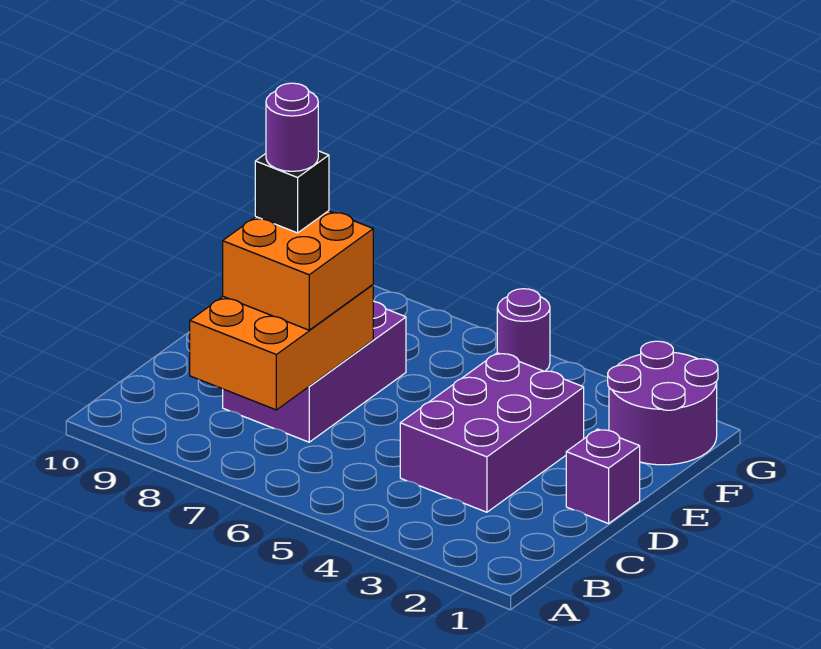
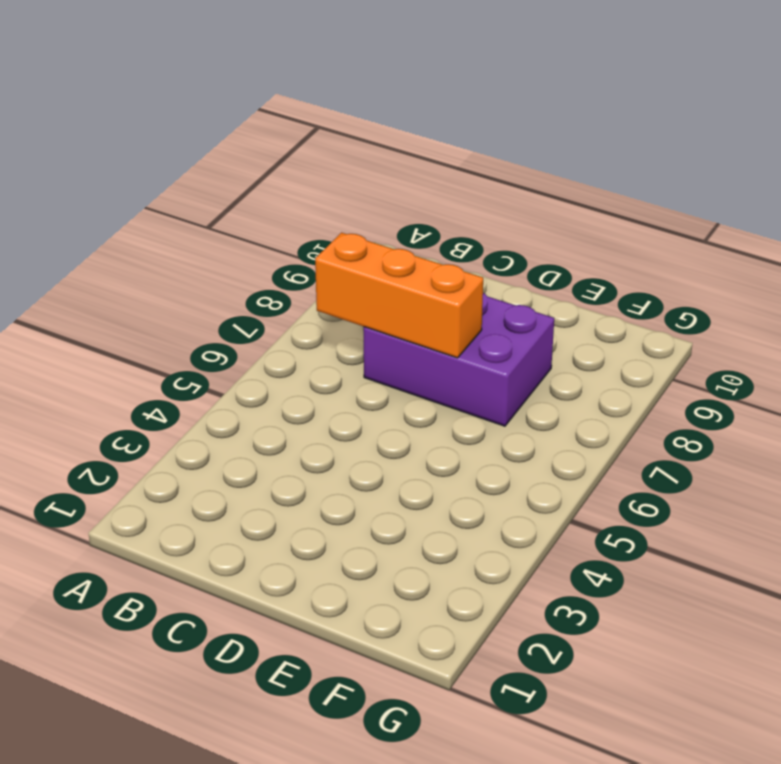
orange brick B7:D7 level 2 -> orange brick B7:D8 level 2
none -> purple brick C3:E4 level 1
none -> purple brick D1 level 1

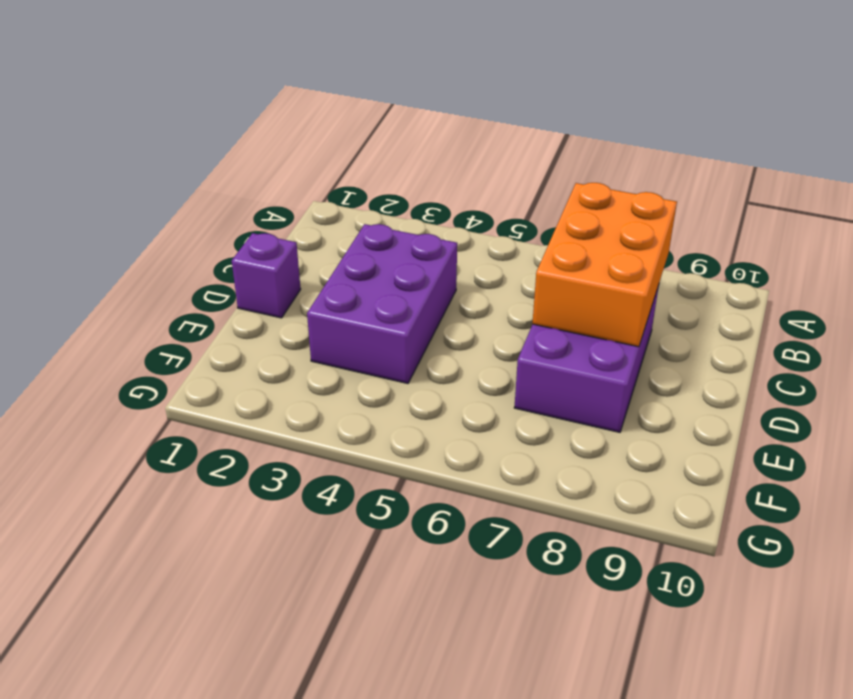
none -> purple round brick F1:G2 level 1
none -> purple round brick G5 level 1

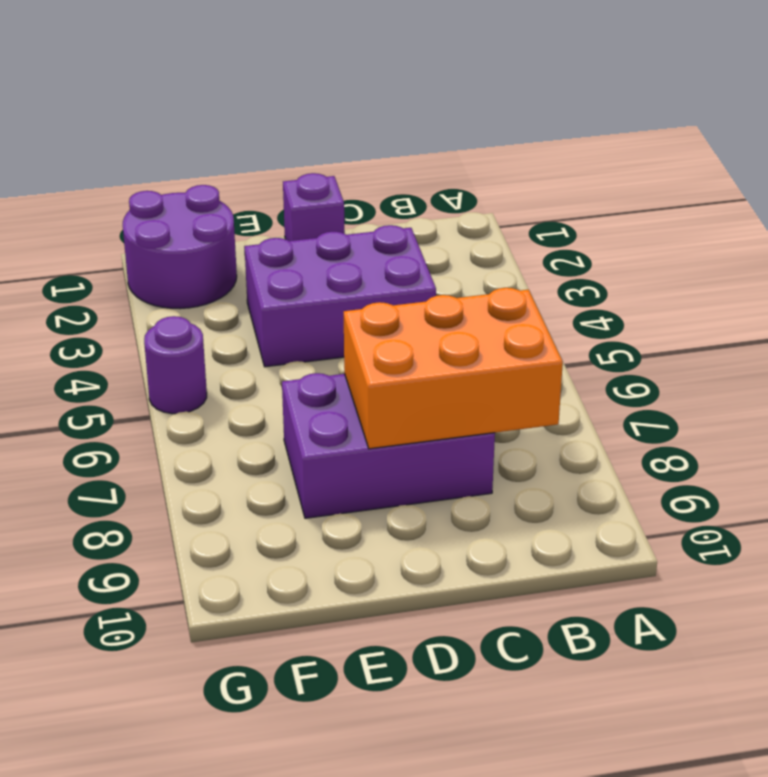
none -> orange brick C7:D8 level 3
none -> black brick D8 level 4

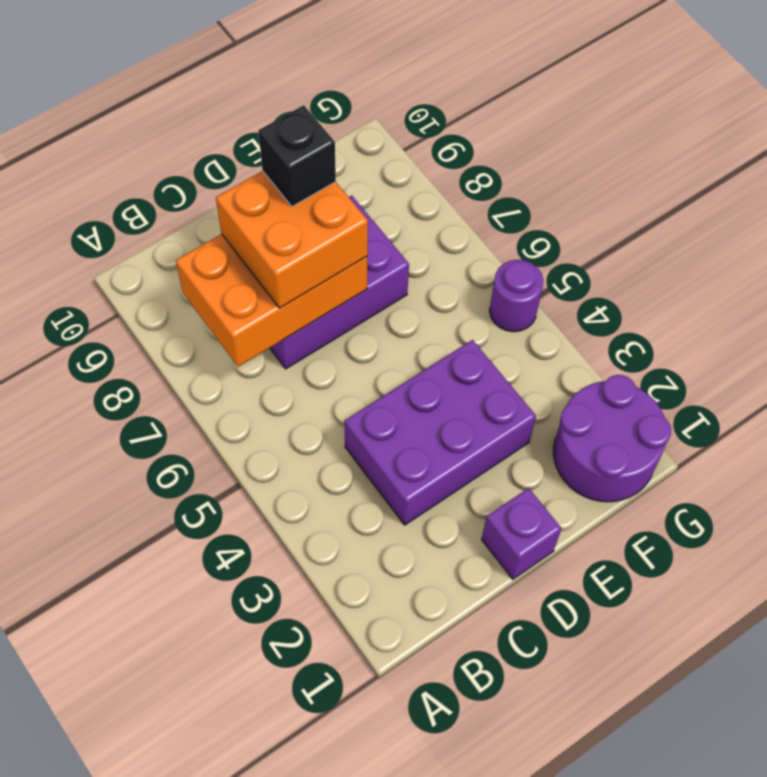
none -> purple round brick D8 level 5

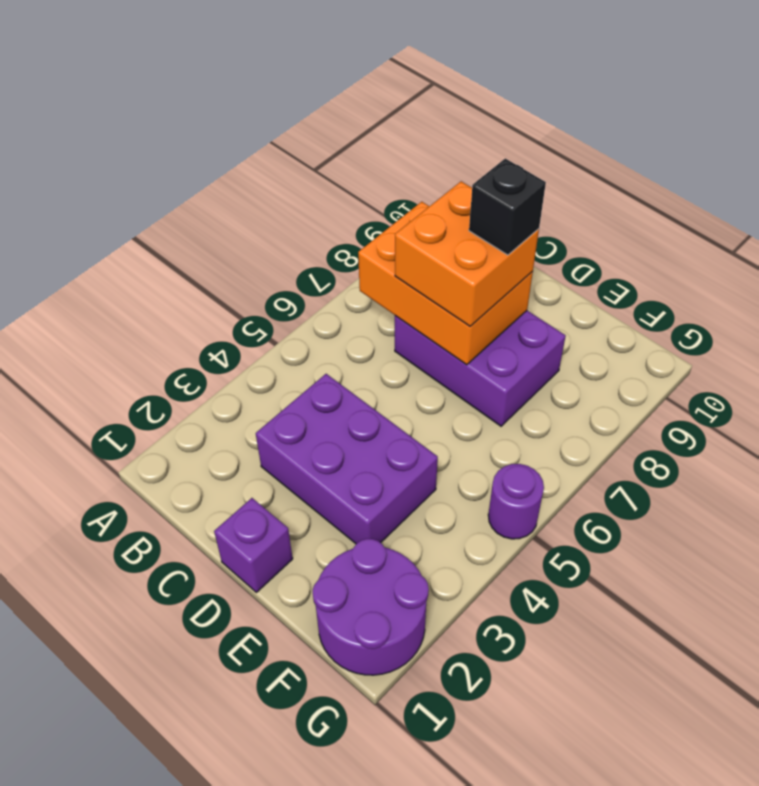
none -> purple round brick D8 level 5

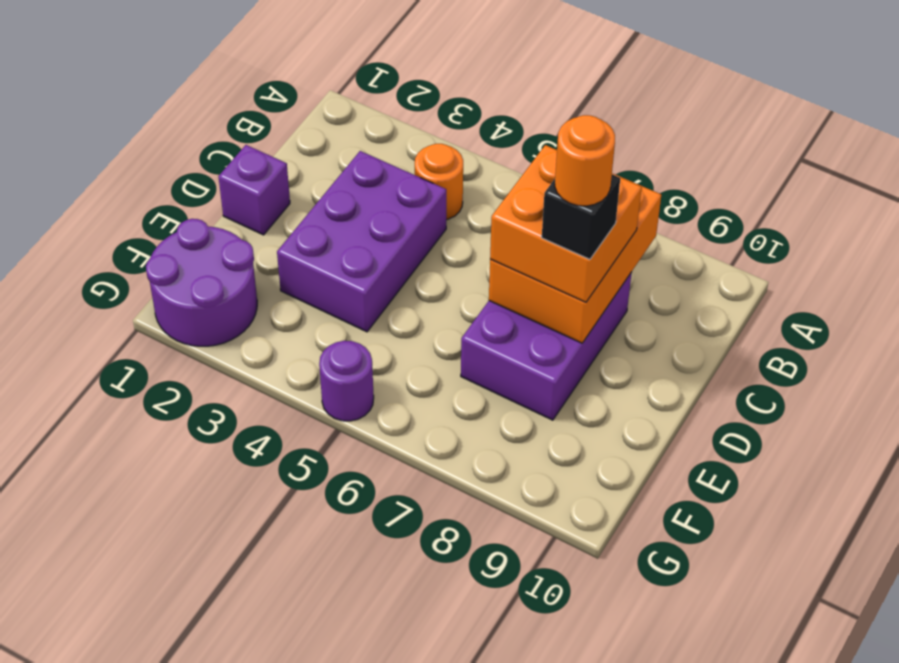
orange round brick B4 level 1 -> none
orange round brick D8 level 5 -> purple round brick D8 level 5

